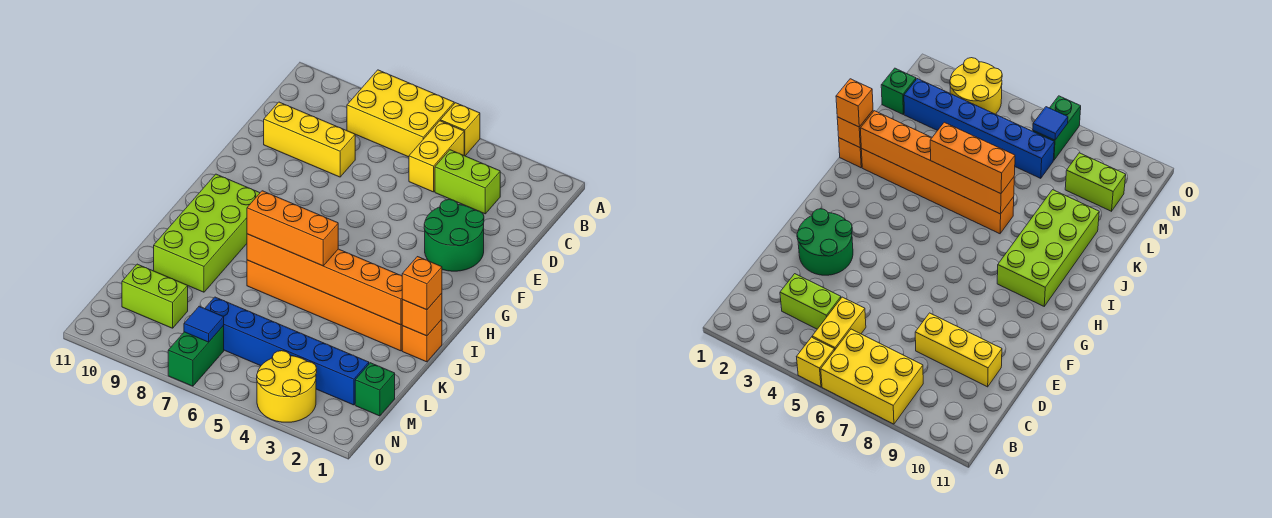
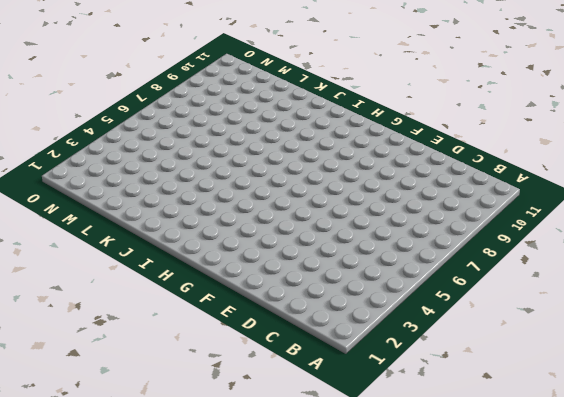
none -> yellow brick A5 level 1
none -> yellow brick A6:B8 level 1
none -> yellow brick B5:C5 level 1

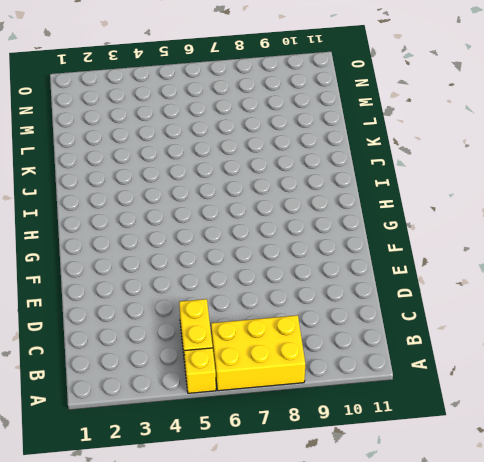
none -> lime brick C3:C4 level 1
none -> yellow brick D8:D10 level 1
none -> green round brick E2:F3 level 1

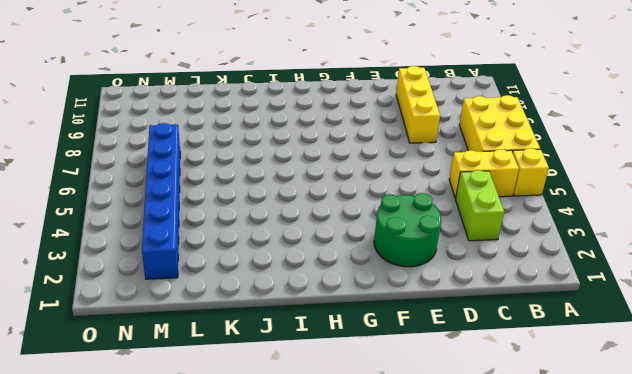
none -> lime brick H9:K10 level 1
none -> orange brick J1 level 1
none -> orange brick J2:J7 level 1

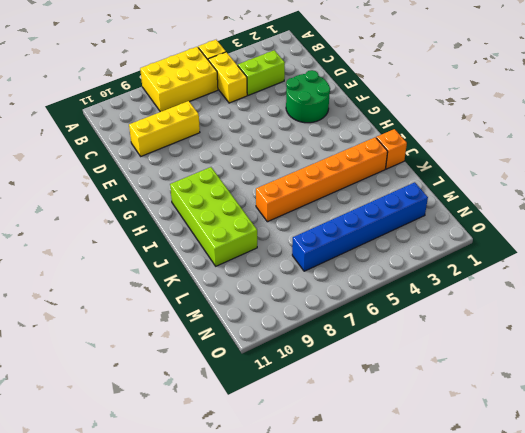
none -> green brick M1 level 1
none -> lime brick M9:M10 level 1
none -> yellow round brick N3:O4 level 1

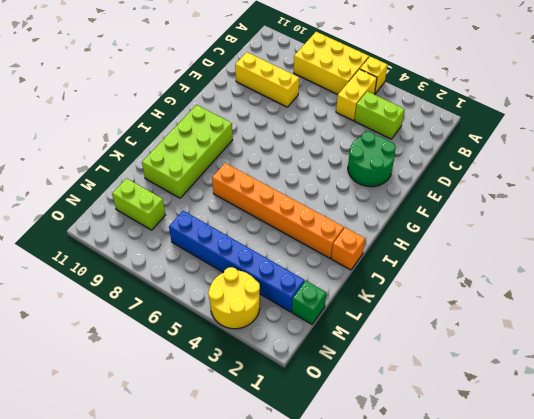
none -> green brick N7:O7 level 1
none -> orange brick J1 level 2
none -> orange brick J2:J7 level 2

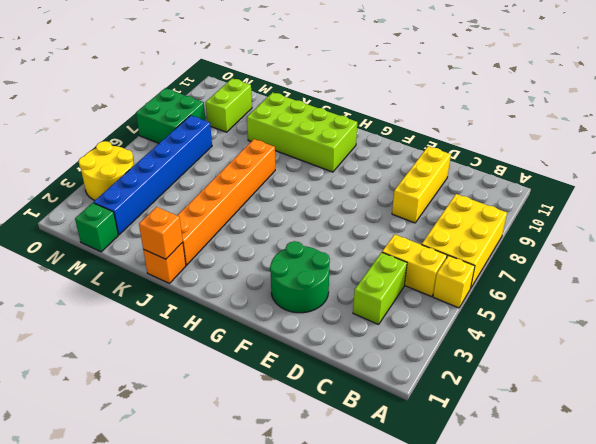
green brick N7:O8 level 1 -> green brick N7:O7 level 1
none -> orange brick J2:J7 level 2
none -> blue tile N7 level 2
none -> orange brick J1 level 3

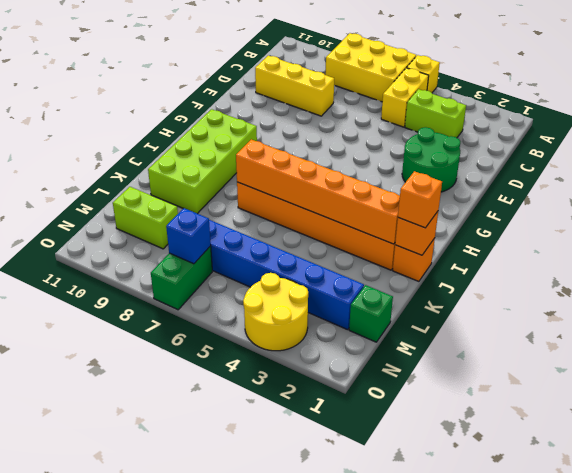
blue brick N7 level 2 -> blue tile N7 level 2
none -> orange brick J5:J7 level 3

